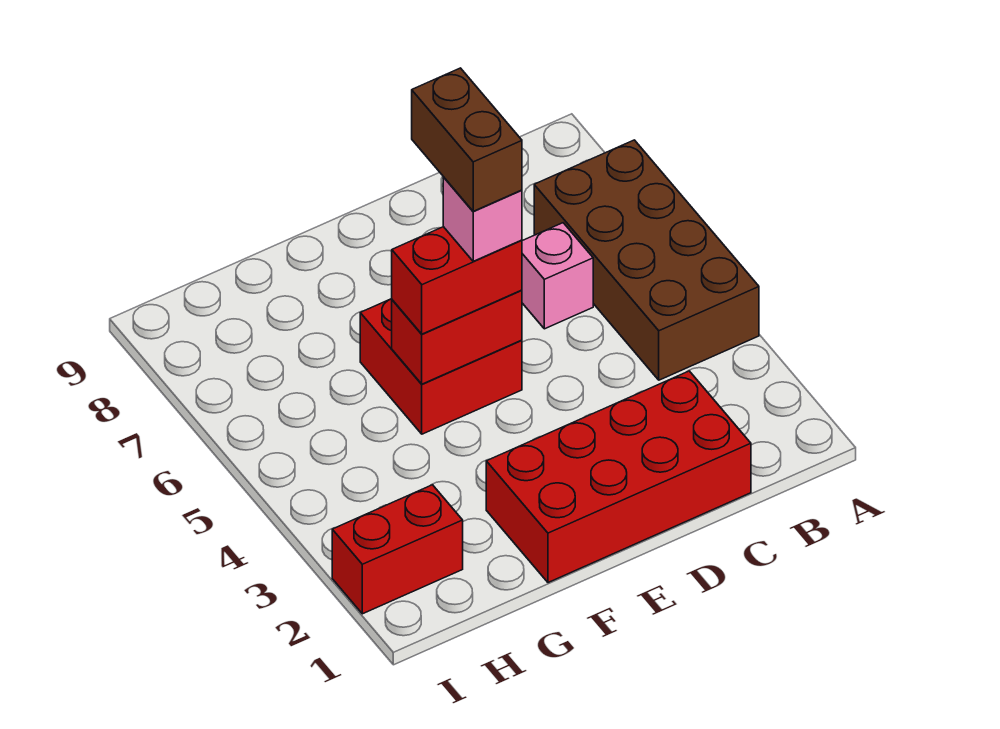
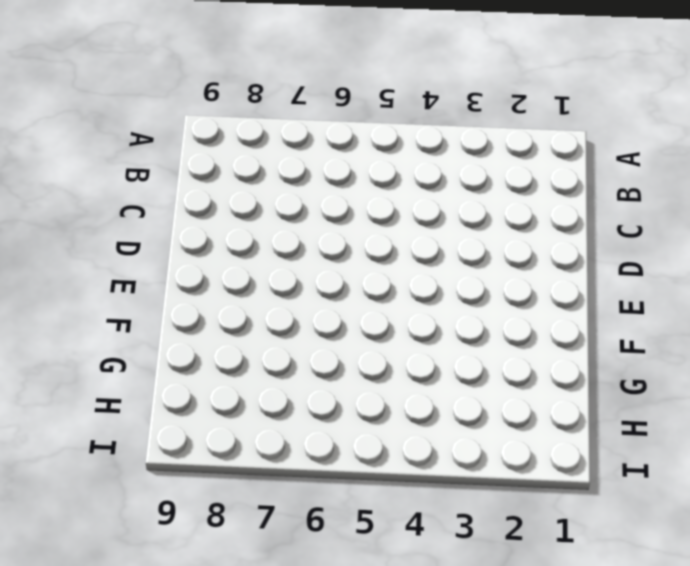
none -> brown brick A4:B7 level 1
none -> red brick C1:F2 level 1

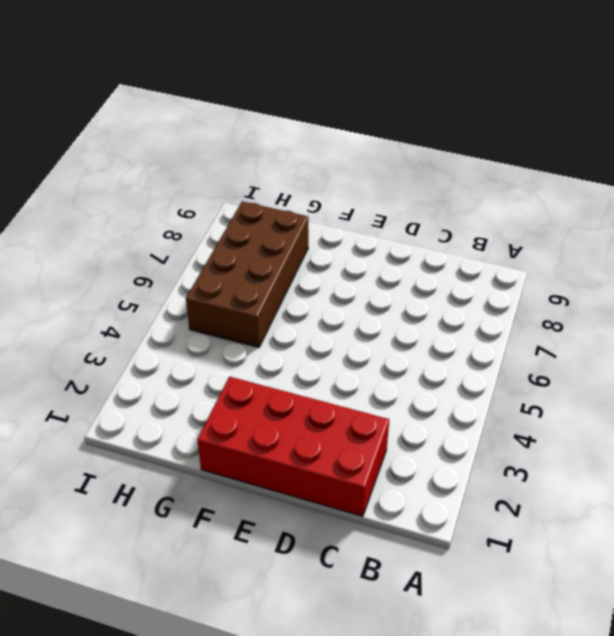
brown brick G5:H8 level 1 -> brown brick A4:B7 level 1
none -> pink brick C6 level 1
none -> red brick E5:F6 level 1

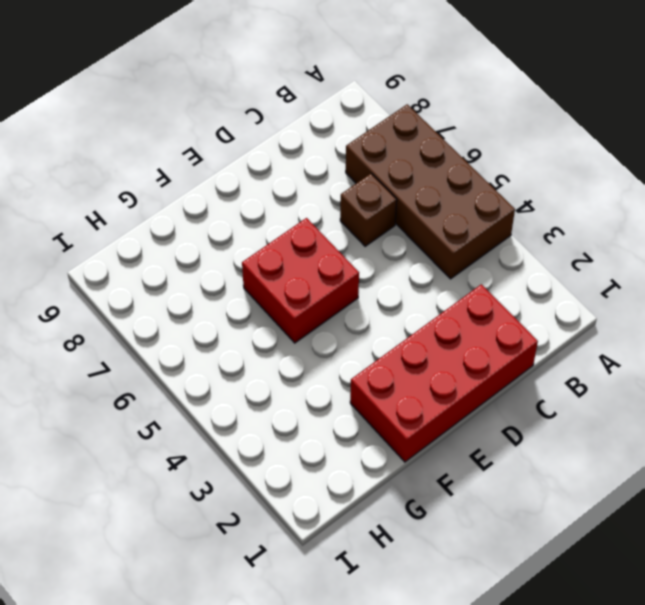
brown brick C6 level 1 -> pink brick C6 level 1
none -> red brick H2:I2 level 1
none -> red brick E5:F5 level 2

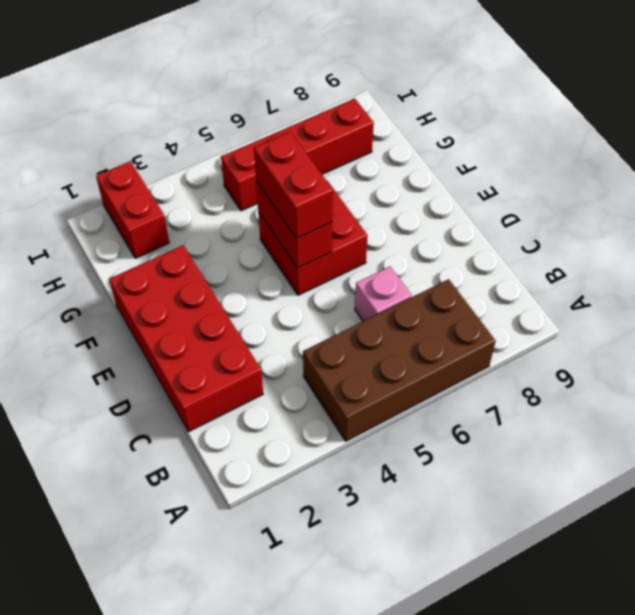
red brick H5:H8 level 1 -> none
none -> pink brick E5 level 4
none -> brown brick E5:E6 level 5

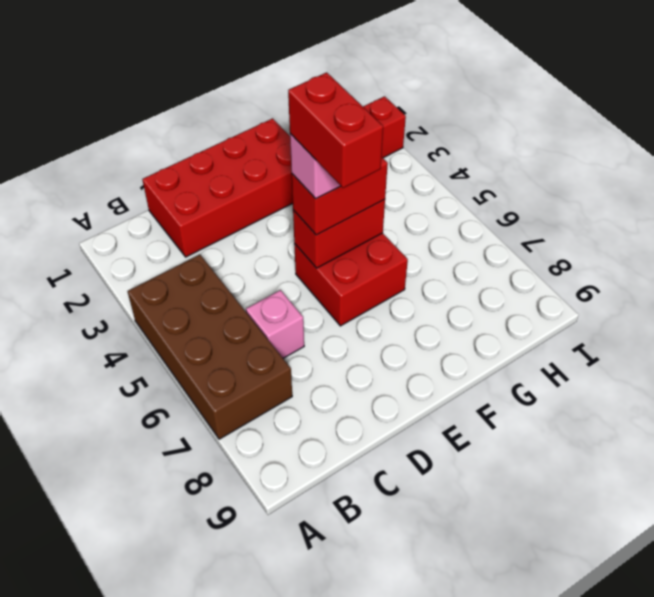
red brick E5:E6 level 5 -> brown brick E5:E6 level 5

